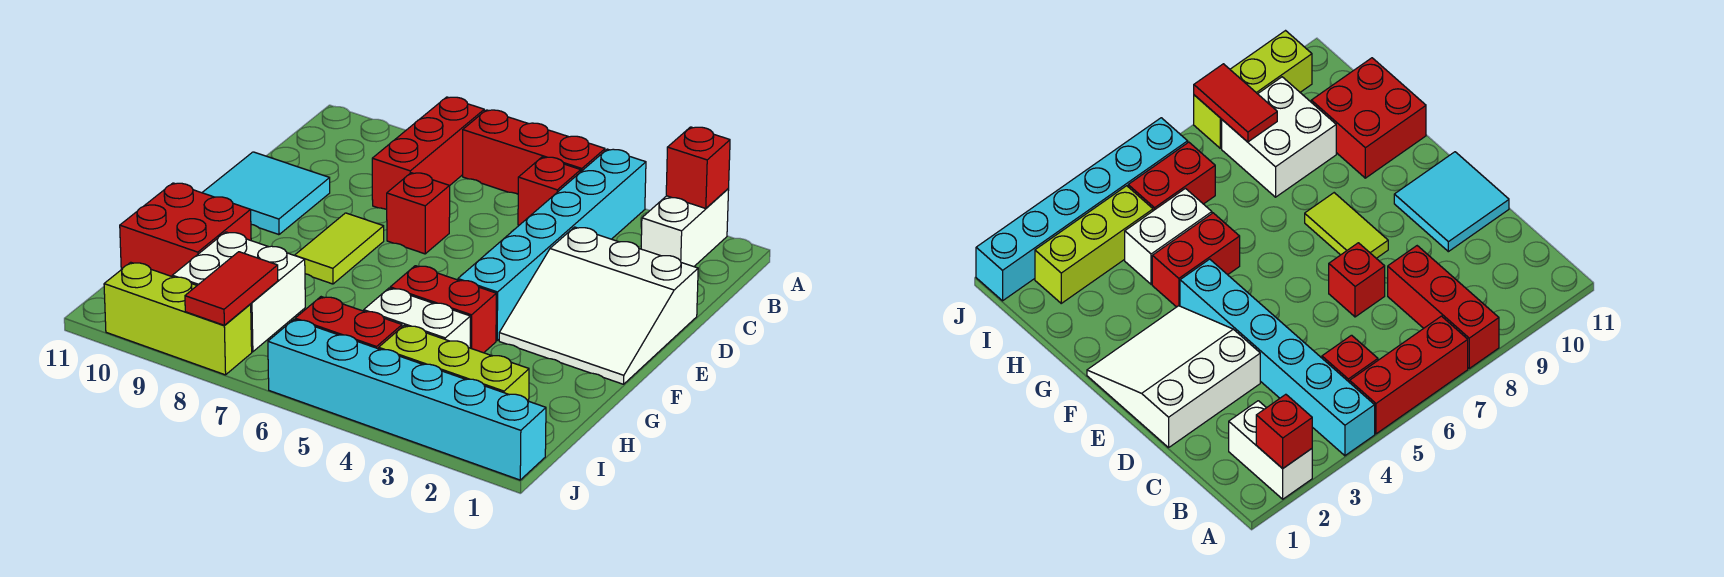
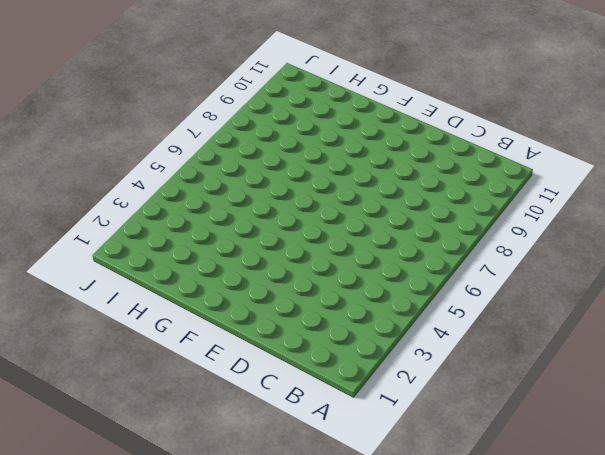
none -> white brick A2:B2 level 1
none -> cyan brick A4:F4 level 1
none -> red brick A5:A7 level 1

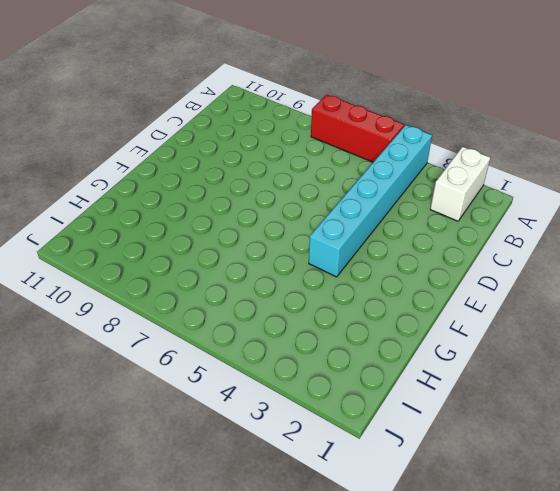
none -> red brick A8:C8 level 1
none -> red brick B5 level 1
none -> white slope D1:F3 level 1 top D

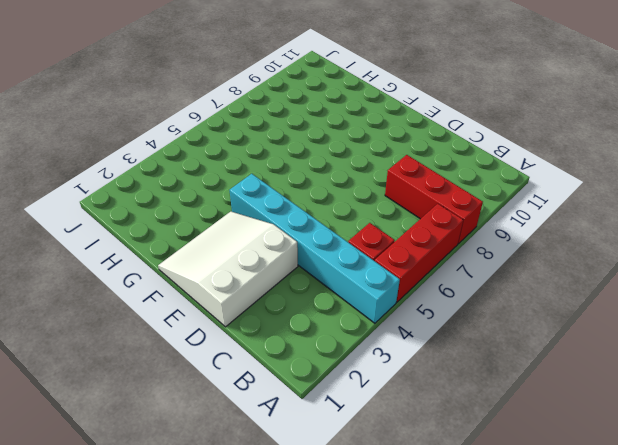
none -> white brick A2:B2 level 1
none -> red brick D7 level 1
none -> cyan tile D10:E11 level 1

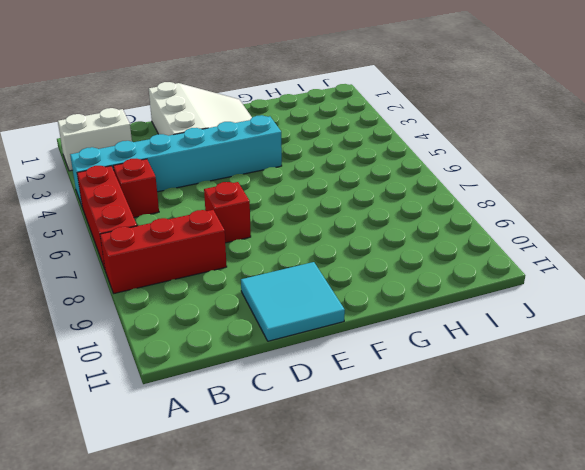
none -> lime tile E8:F8 level 1
none -> red brick G4:G5 level 1
none -> red brick G10:H11 level 1

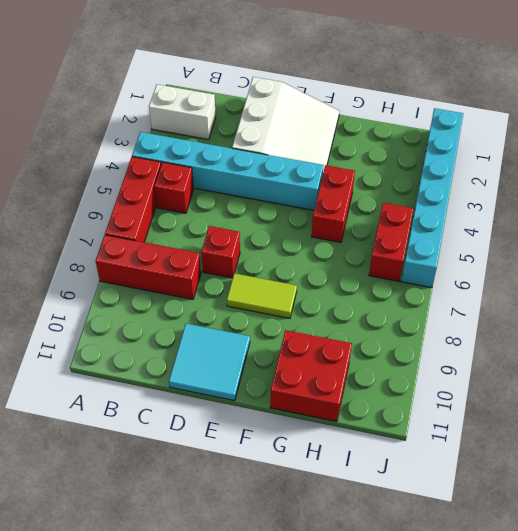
none -> white brick H4:H5 level 1
none -> white brick H8:I9 level 1
none -> lime brick I2:I4 level 1

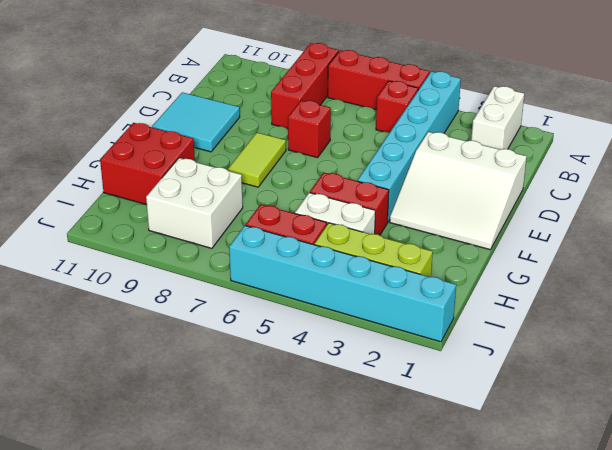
none -> lime brick J8:J10 level 1
none -> red brick A2 level 2
none -> red tile I8:J8 level 2

